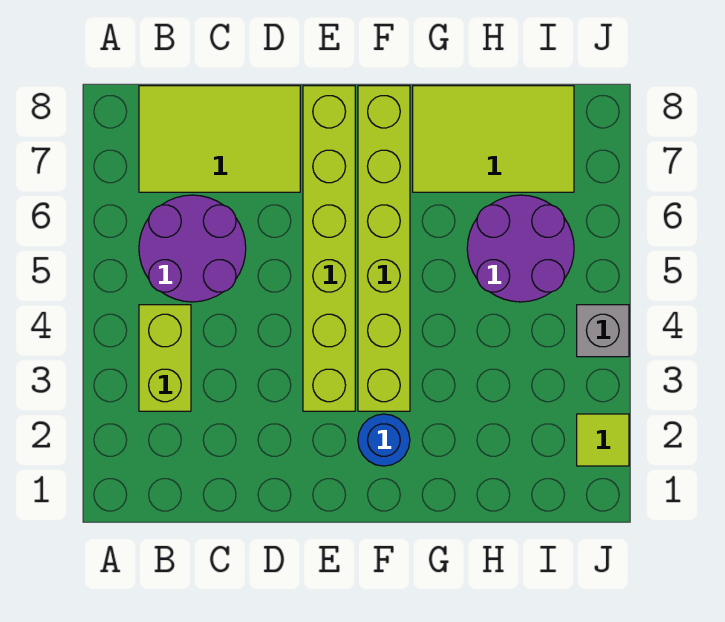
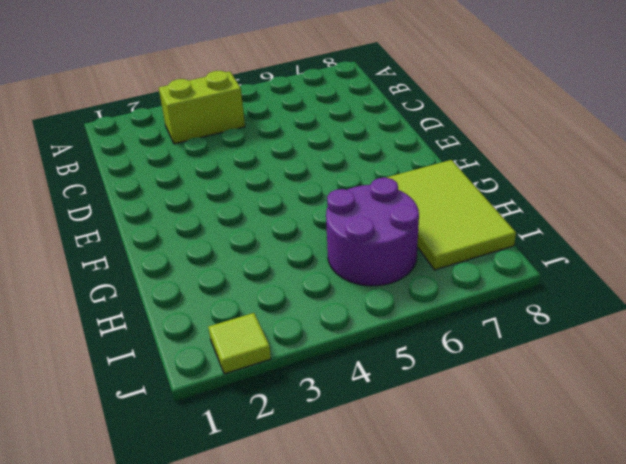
none -> purple round brick B5:C6 level 1
none -> lime tile B7:D8 level 1

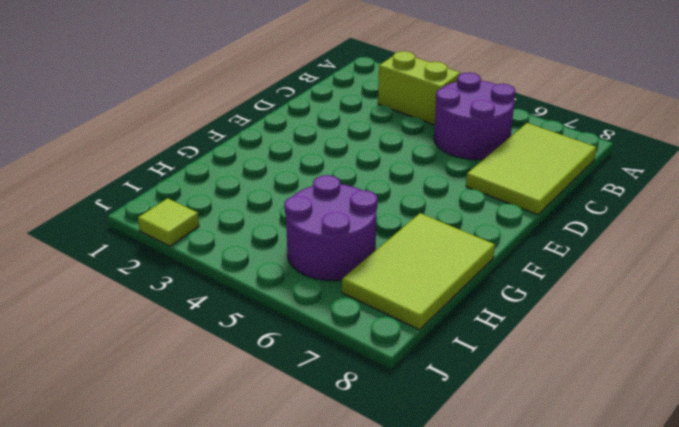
none -> lime brick E3:E8 level 1
none -> blue round brick F2 level 1

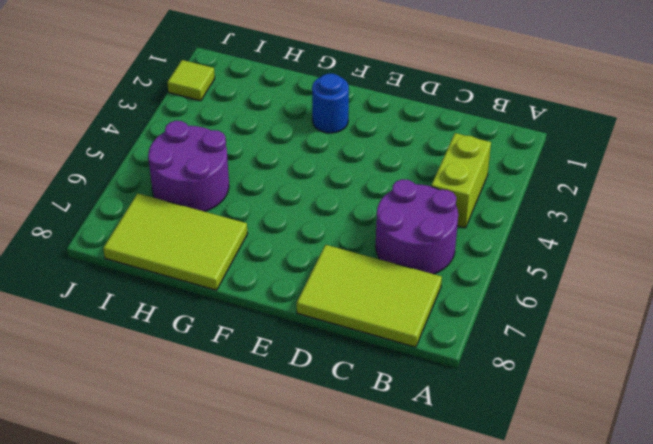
none -> lime brick E3:E8 level 1
none -> lime brick F3:F8 level 1

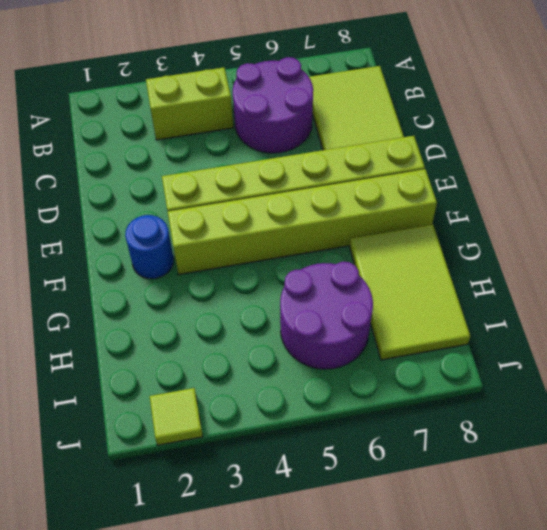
none -> grey brick J4 level 1

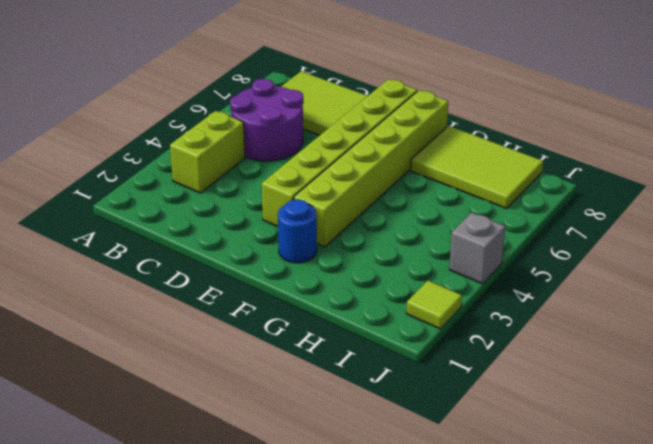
none -> purple round brick H5:I6 level 1

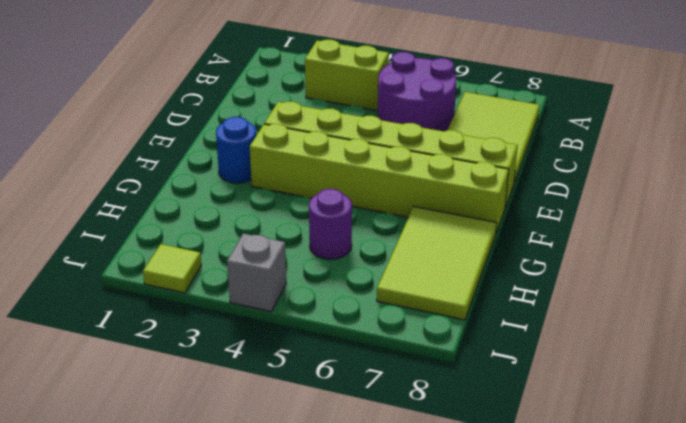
purple round brick H5 level 1 -> purple round brick H5:I6 level 1

